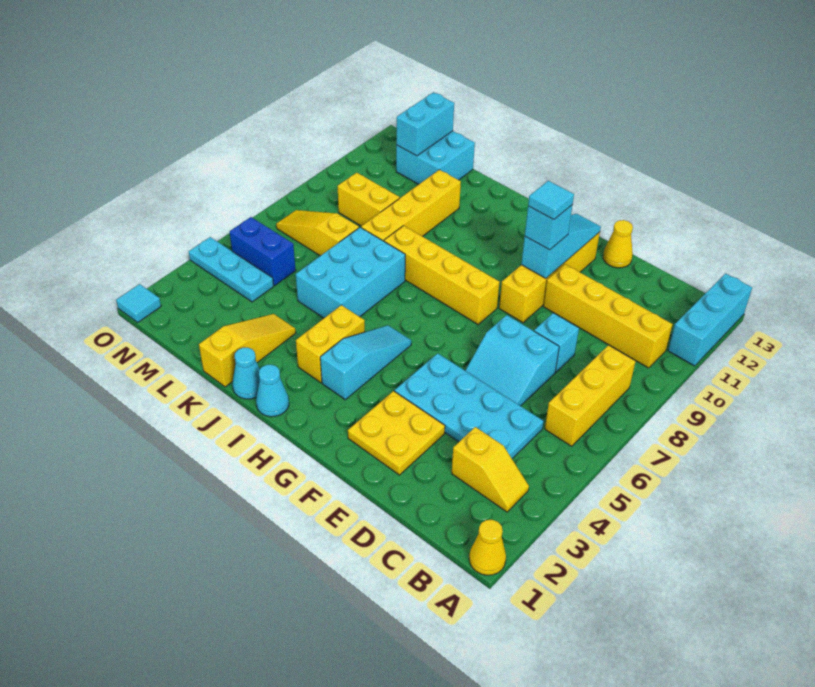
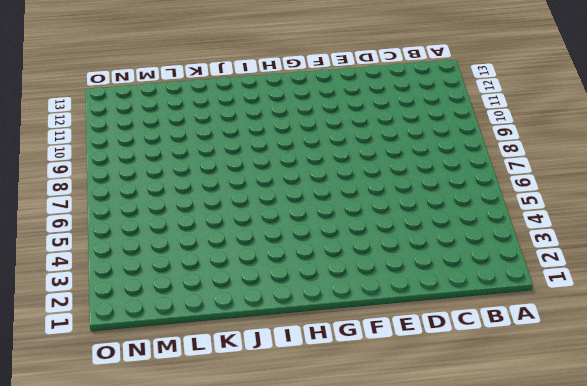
none -> yellow cone A1 level 1
none -> cyan brick A11:A13 level 1
none -> yellow slope B3:C3 level 1 top C

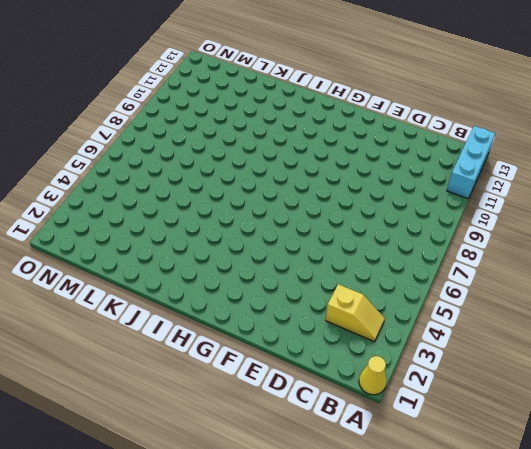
none -> yellow brick B6:B8 level 1
none -> yellow brick B10:E10 level 1
none -> cyan plate C4:F5 level 1

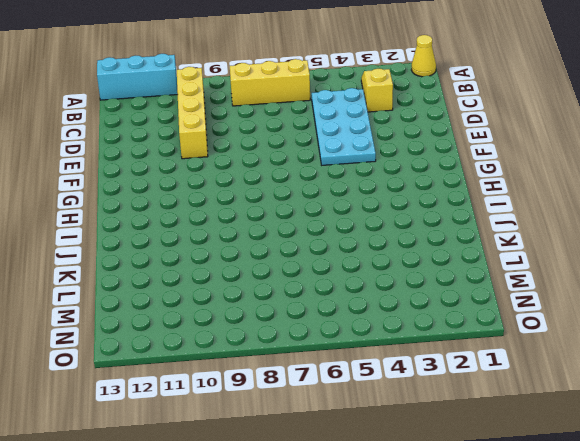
none -> cyan slope D6:E7 level 1 top 7
none -> cyan brick D8 level 1
none -> yellow plate E2:F3 level 1

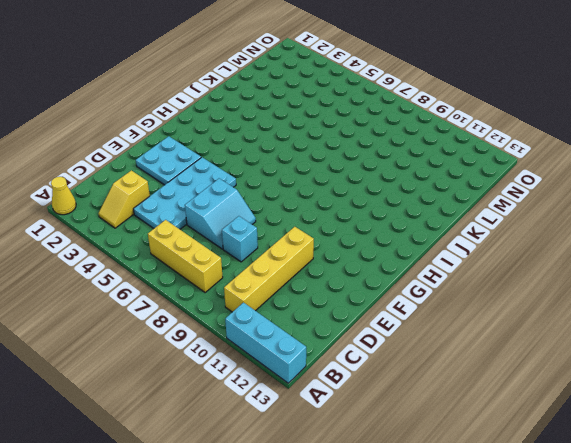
cyan slope D6:E7 level 1 top 6 -> cyan slope D6:E7 level 1 top 7
cyan plate E2:F3 level 1 -> yellow plate E2:F3 level 1
none -> yellow cone E13 level 1
none -> yellow brick F9:F12 level 1
none -> yellow brick G8:J8 level 1

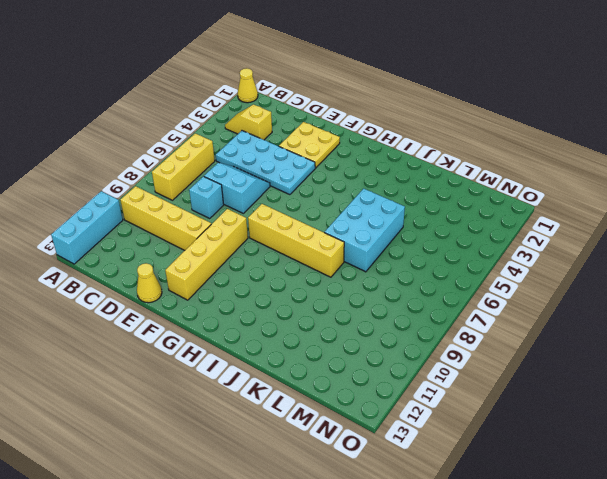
none -> cyan slope H3:H5 level 1 top 3
none -> cyan cone I1 level 1
none -> yellow brick I3:I4 level 1

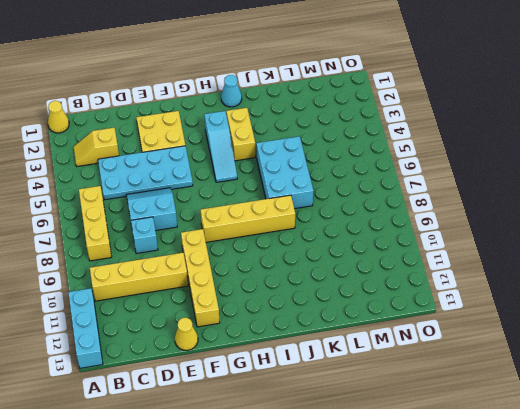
none -> cyan cone J1 level 1
none -> yellow slope K1:K3 level 1 top 1
none -> yellow brick K8:K11 level 1

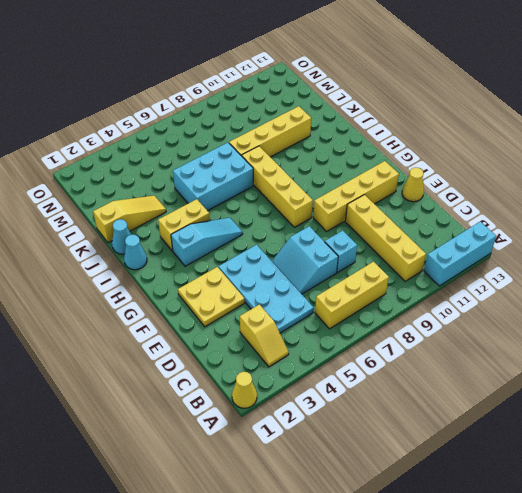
none -> yellow slope L7:N7 level 1 top L
none -> yellow brick L9:M9 level 1
none -> cyan brick L12:M13 level 1

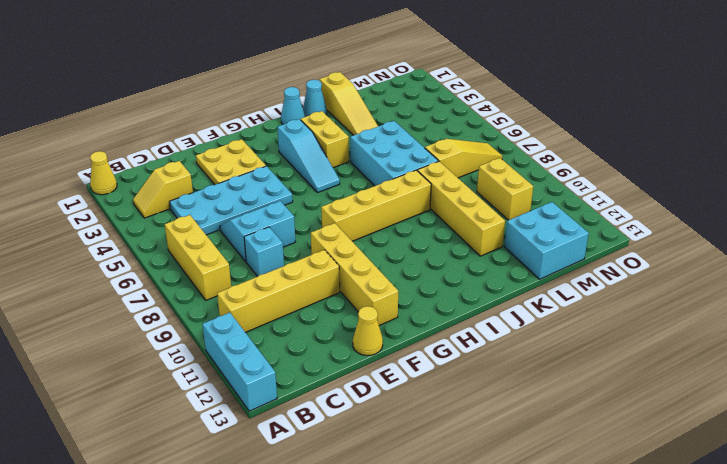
yellow brick M9:M10 level 1 -> yellow brick L9:M9 level 1
none -> cyan plate M4:O4 level 1
none -> blue brick M5:N5 level 1
none -> cyan tile O1 level 1

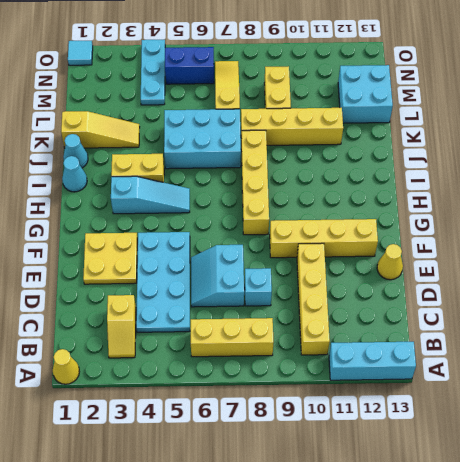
blue brick N5:N6 level 1 -> blue brick M5:N5 level 1
none -> cyan slope F10:F12 level 2 top 10
none -> cyan brick M12:M13 level 2
none -> cyan brick F10 level 3

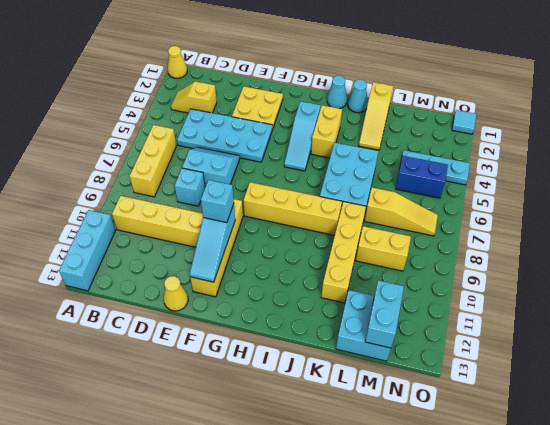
none -> cyan tile F10 level 4

